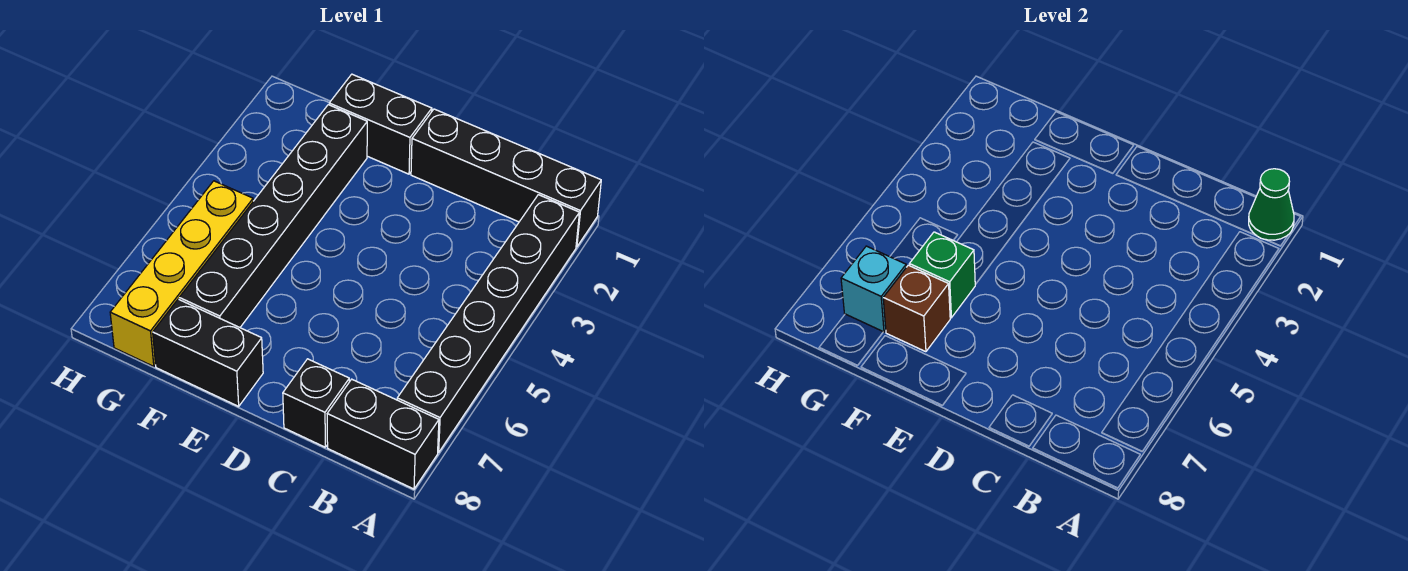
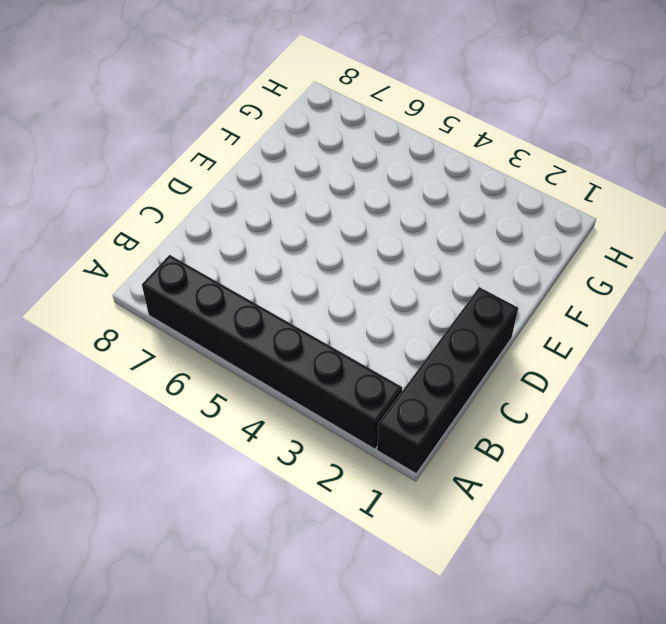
none -> black brick A8:B8 level 1
none -> black brick C8 level 1
none -> black brick E1:F1 level 1

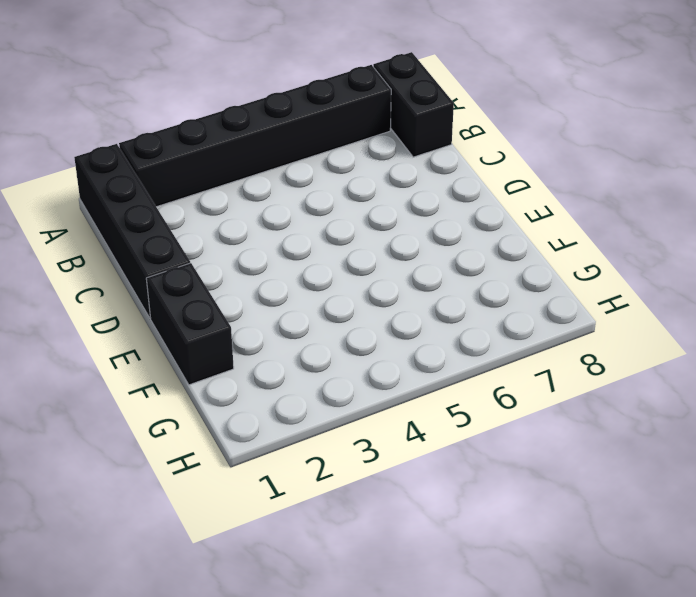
none -> black brick C8 level 1
none -> black brick E8:F8 level 1
none -> black brick F2:F7 level 1

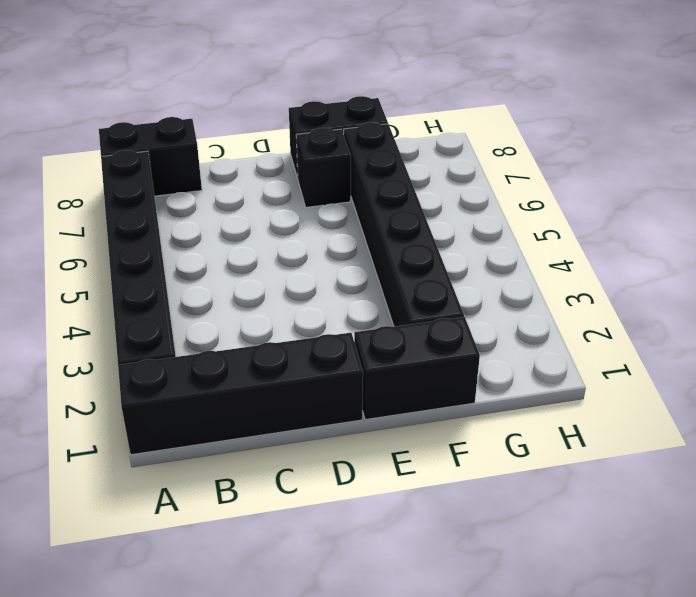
black brick E7 level 1 -> black brick C8 level 1
none -> yellow brick G5:G8 level 1
none -> green cone A1 level 2
none -> green brick F6 level 2

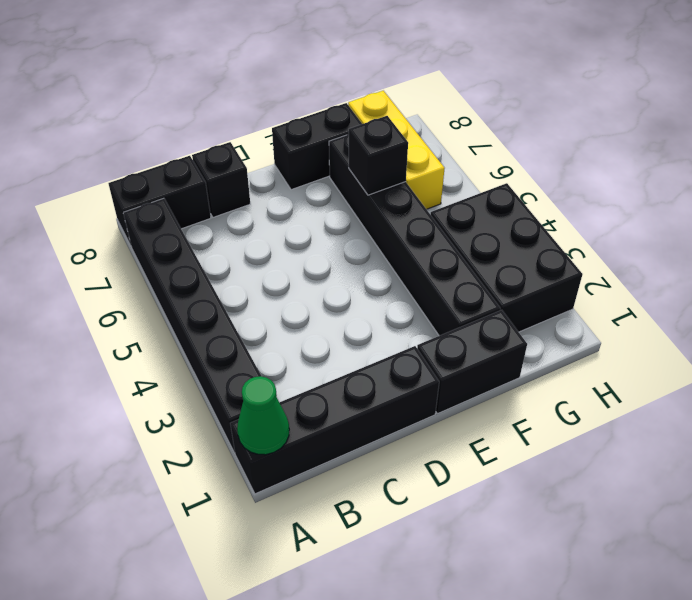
black brick F6 level 2 -> green brick F6 level 2
black brick G2:H4 level 1 -> none
yellow brick G6:G8 level 1 -> yellow brick G5:G8 level 1
none -> brown brick F7 level 2
none -> cyan brick G7 level 2

